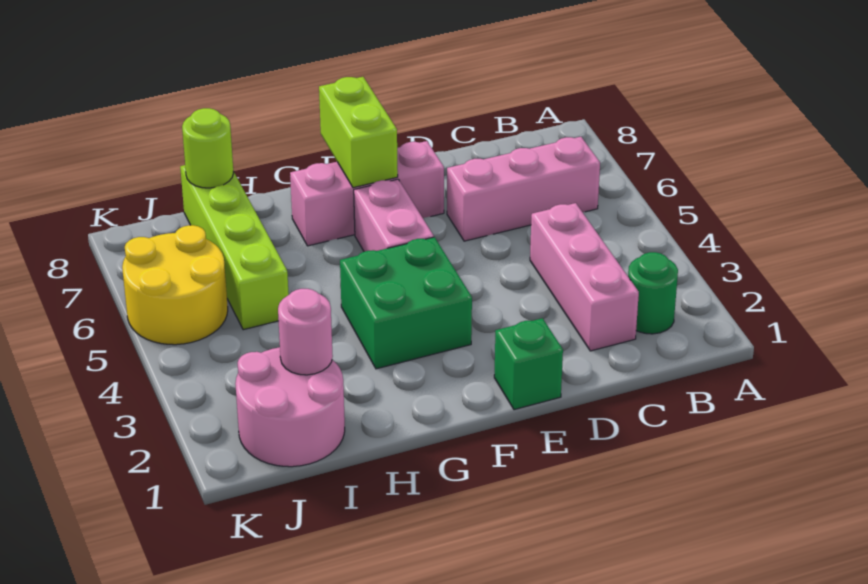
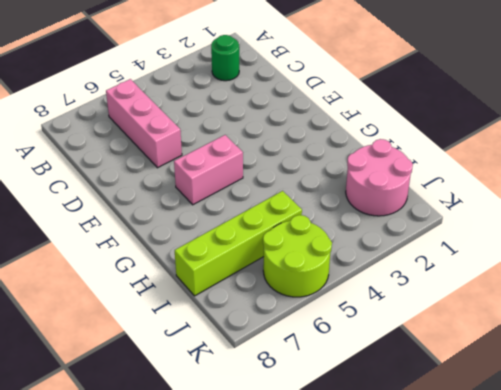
lime round brick J5:K6 level 1 -> yellow round brick J5:K6 level 1
none -> pink brick C2:C4 level 1
none -> green brick E1 level 1
none -> pink brick E7:G7 level 1

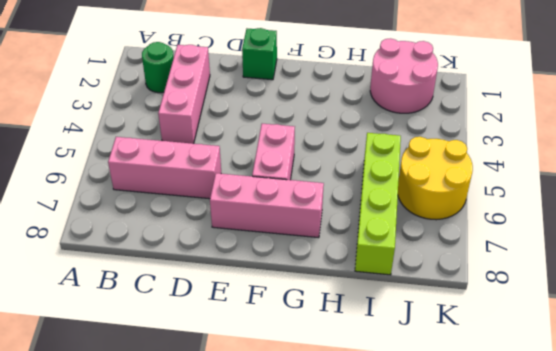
none -> green brick F3:G4 level 1
none -> lime brick F7:F8 level 2
none -> pink round brick I2 level 2

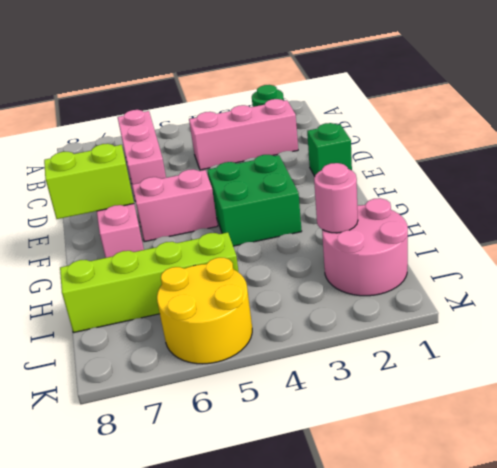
none -> lime round brick I8 level 2

